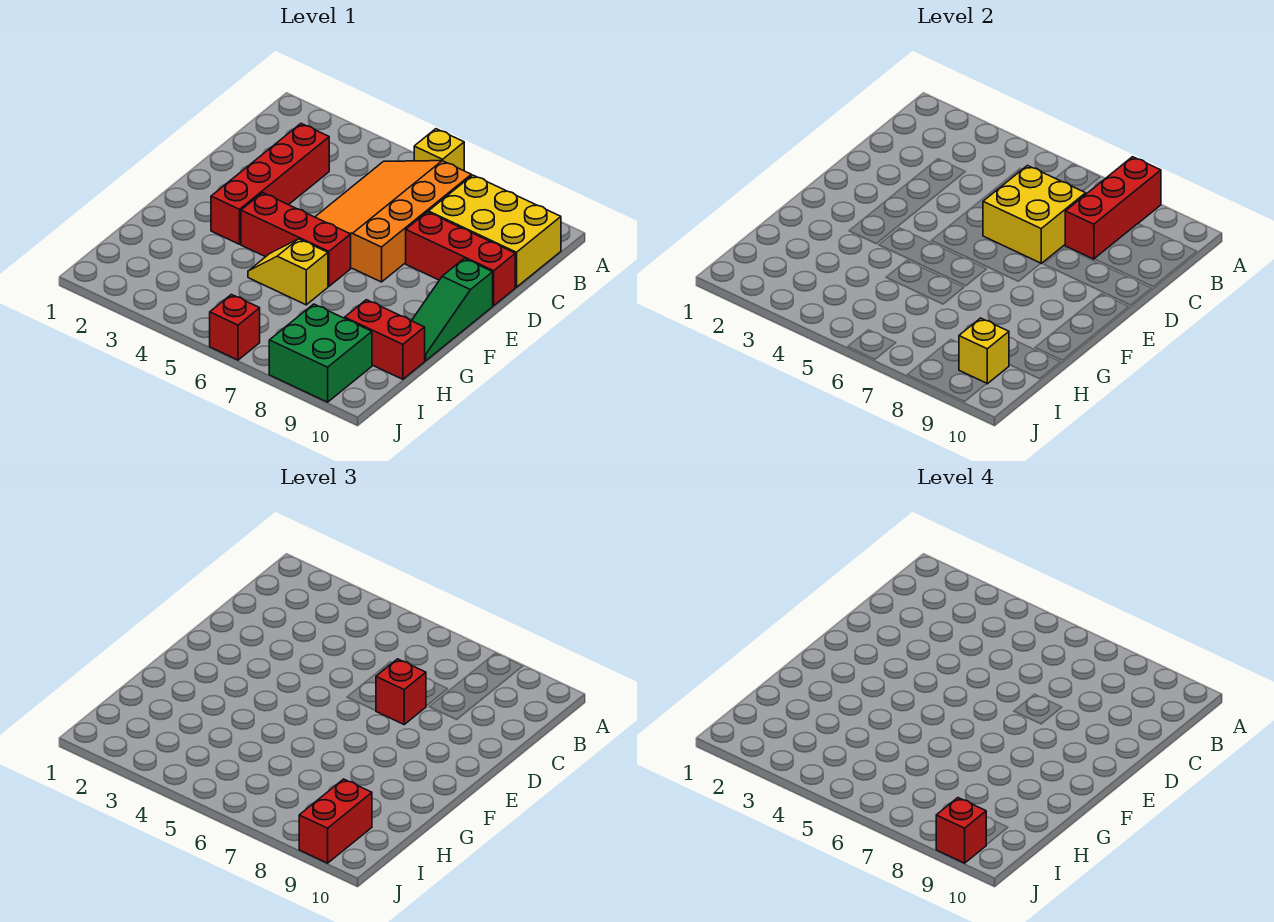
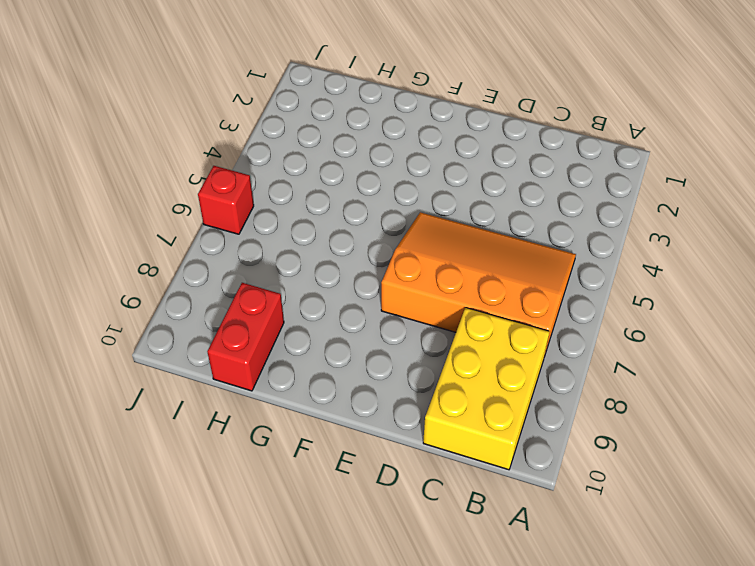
none -> yellow brick A6 level 1
none -> red brick C3:F3 level 1
none -> red brick D8:D10 level 1

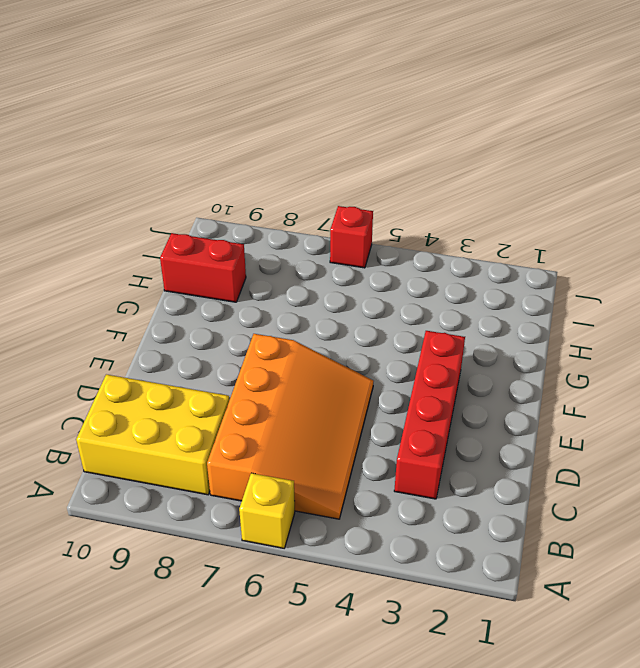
none -> red brick D8:D10 level 1
none -> green slope E10:G10 level 1 top E
none -> red brick F4:F6 level 1

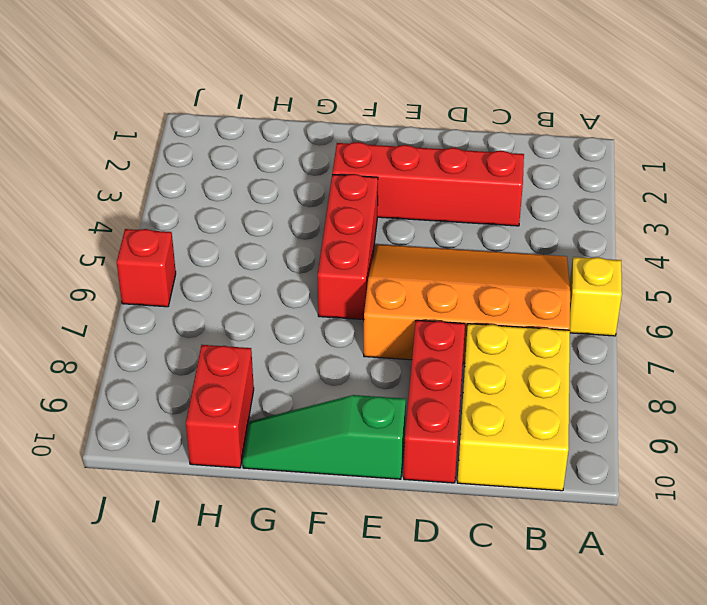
none -> yellow slope G5:G6 level 1 top 6
none -> green brick I8:J9 level 1
none -> red brick A8:C8 level 2

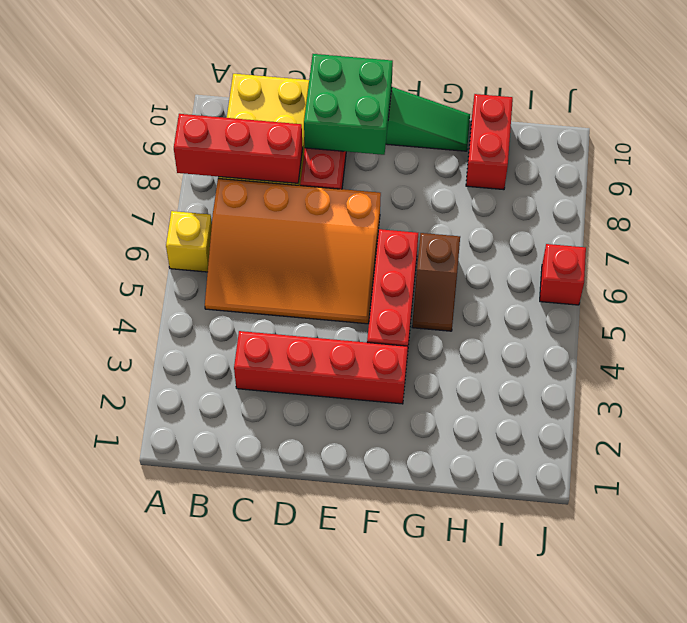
green brick D9:E10 level 2 -> green brick I8:J9 level 1
brown slope G5:G6 level 1 top 6 -> yellow slope G5:G6 level 1 top 6
none -> yellow brick C6:D7 level 2
none -> yellow brick I9 level 2
none -> red brick D7 level 3

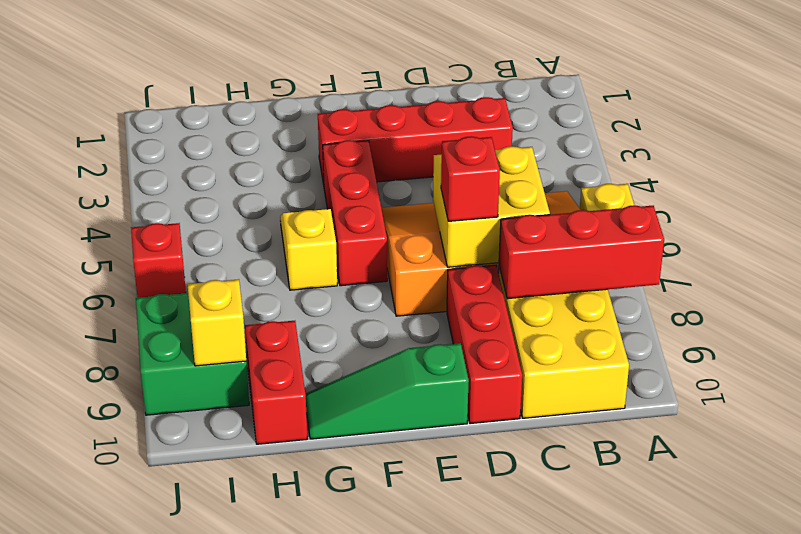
none -> red brick I9:J9 level 3
none -> red brick J9 level 4

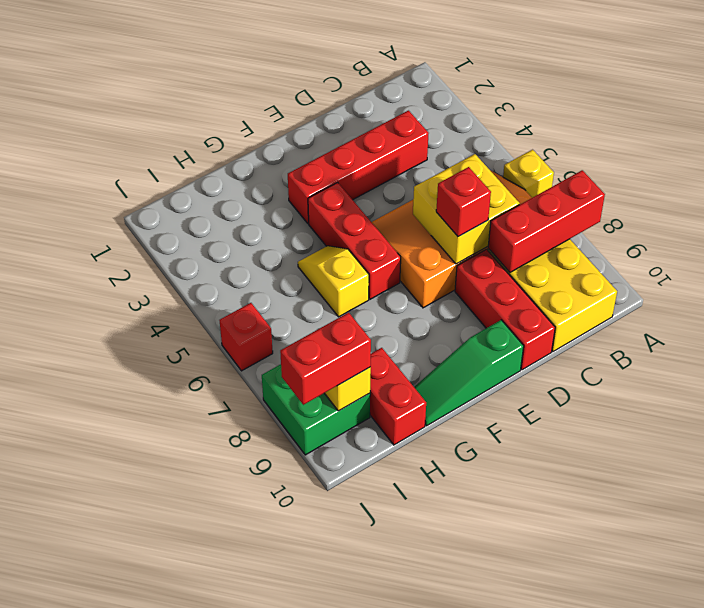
none -> red brick J9 level 4

